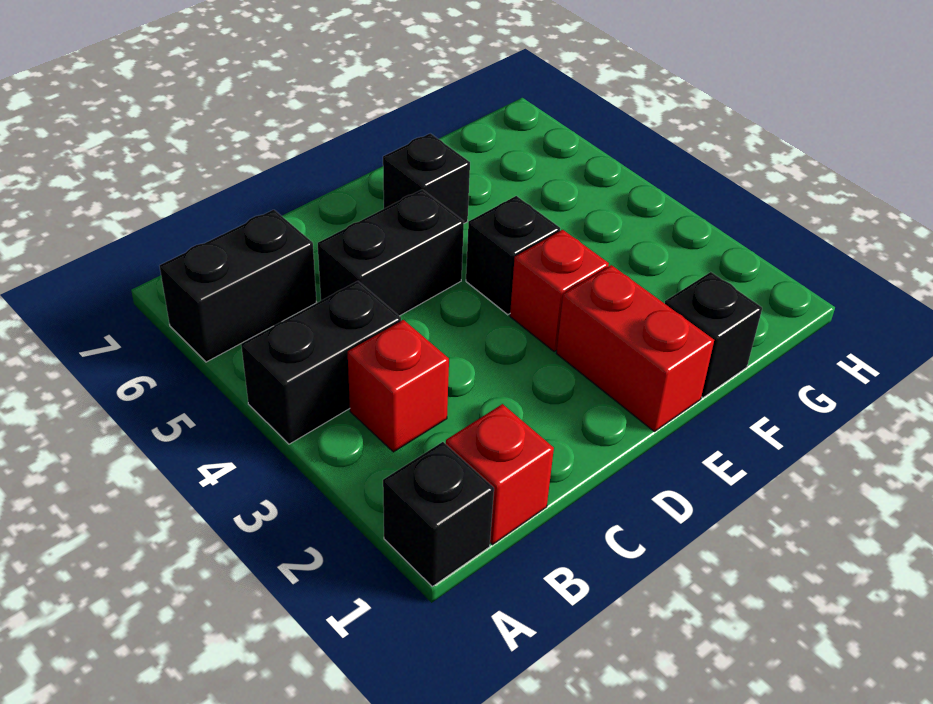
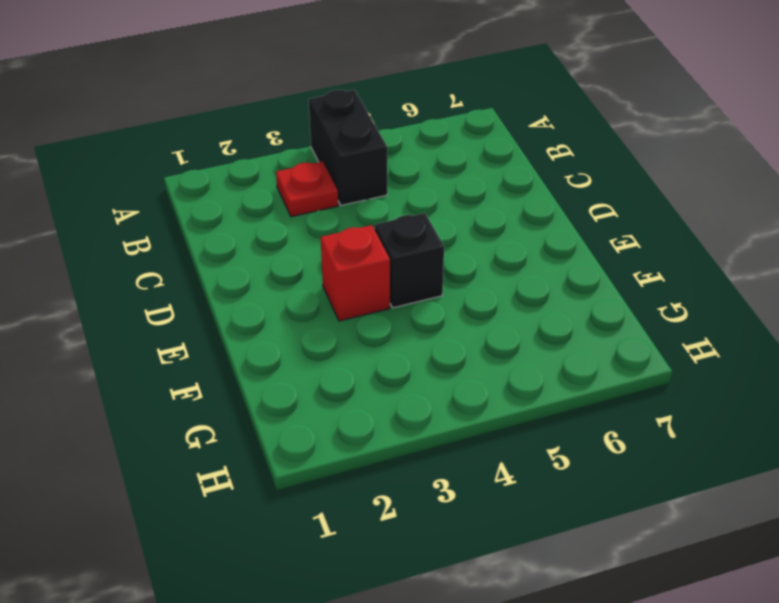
red plate B3 level 1 -> red brick B3 level 1
none -> black brick A1 level 1
none -> black brick A6:B6 level 1

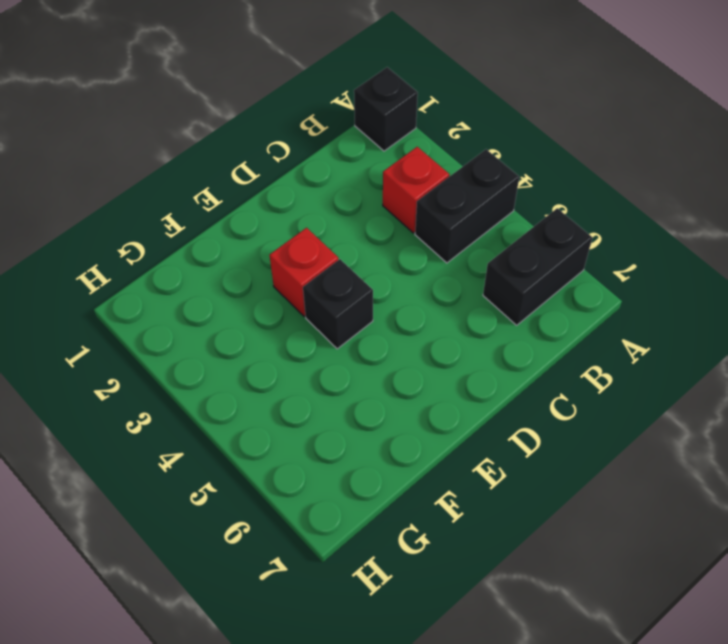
none -> red brick B1 level 1
none -> black brick C5:D5 level 1

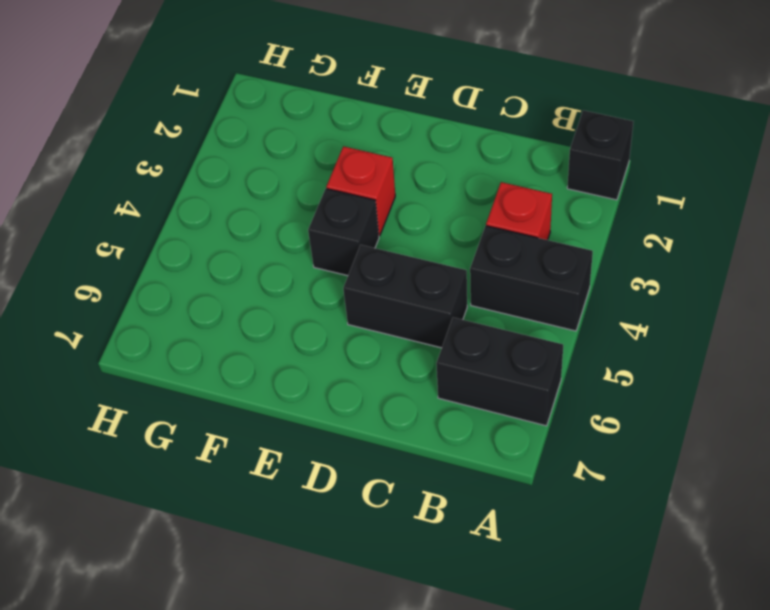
none -> red brick B1 level 1
none -> red brick E1:E2 level 1

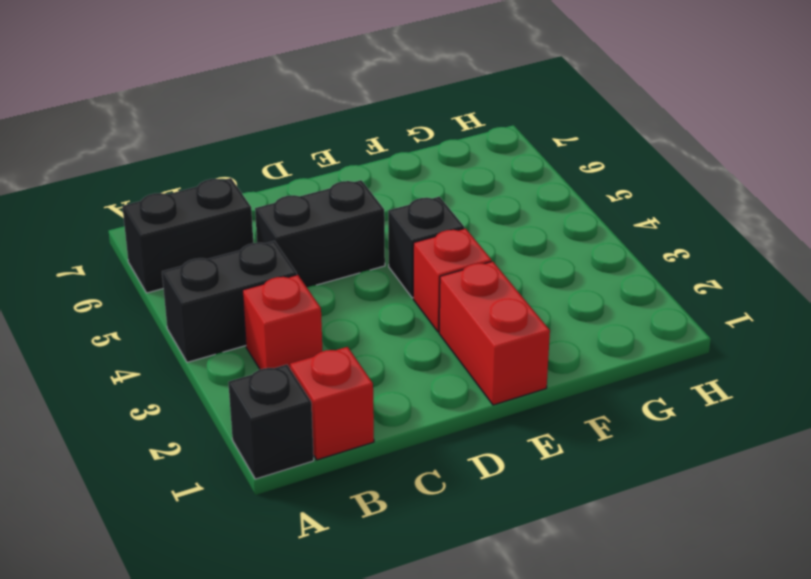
none -> black brick E6 level 1
none -> black brick F1 level 1

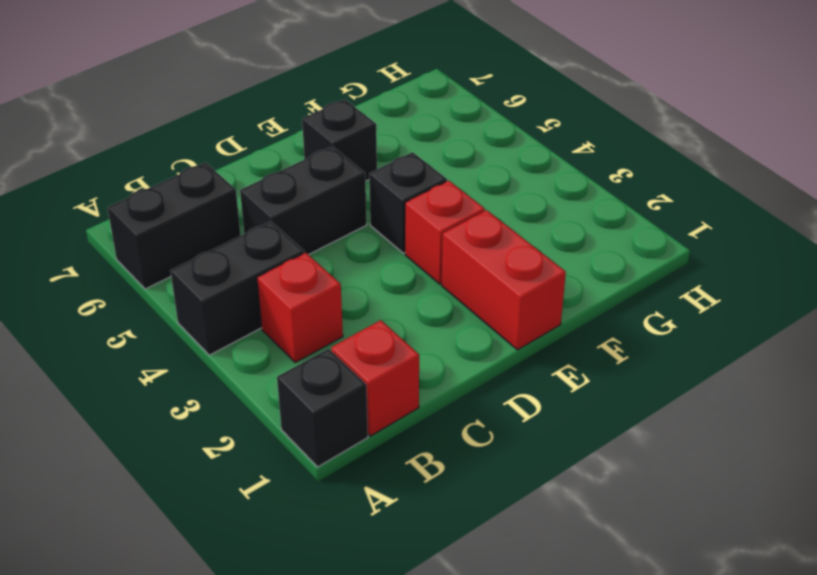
none -> black brick F1 level 1

